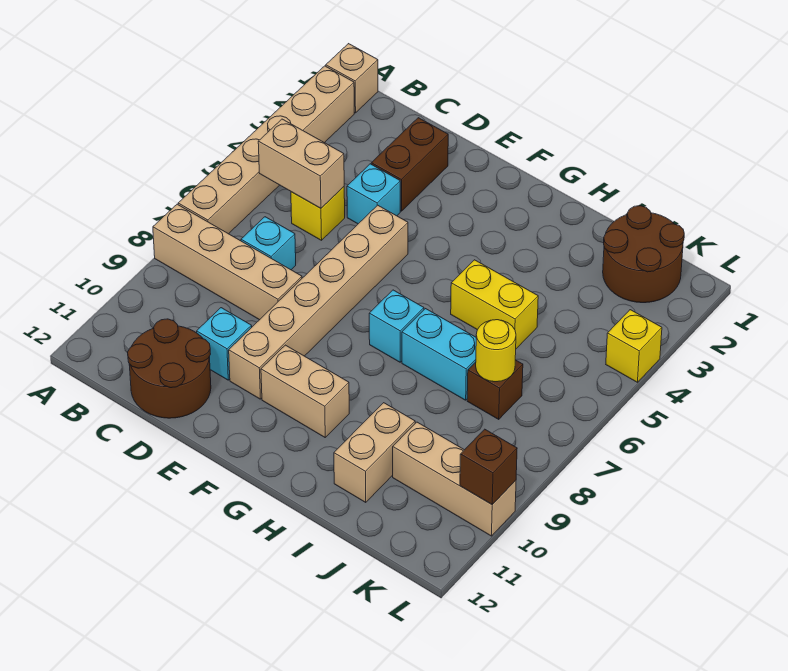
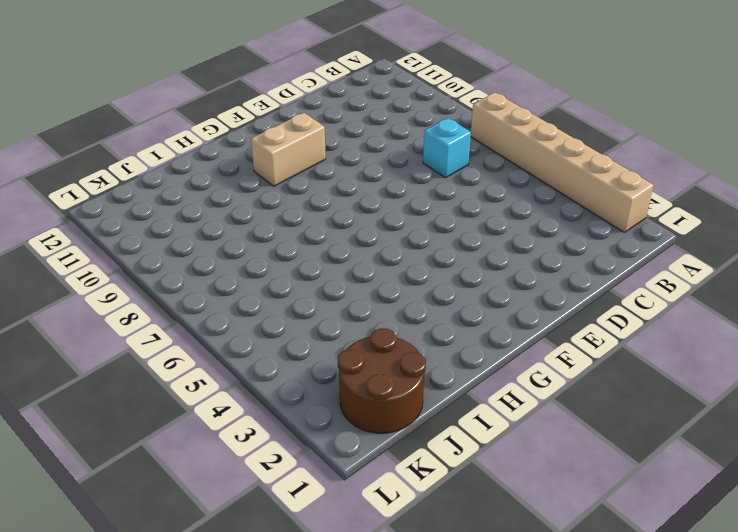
none -> tan brick A1 level 1
none -> tan brick A8:D8 level 1
none -> yellow brick C5 level 1

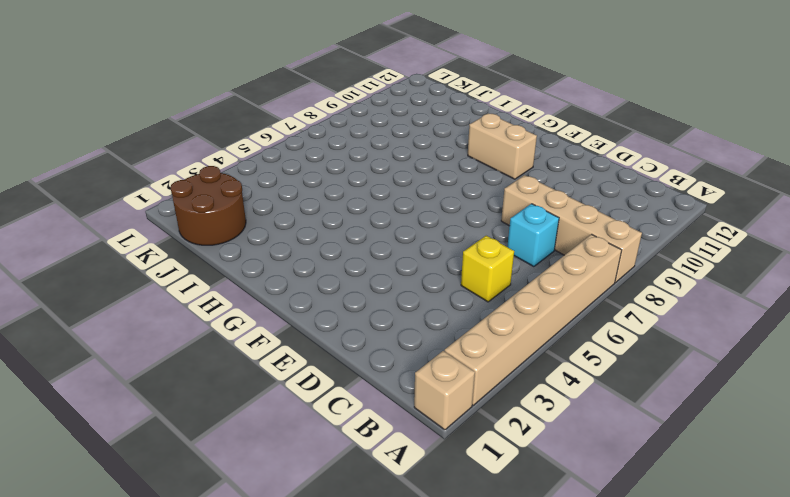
none -> brown round brick C11:D12 level 1
none -> brown brick D2:D3 level 1
none -> cyan brick D4 level 1

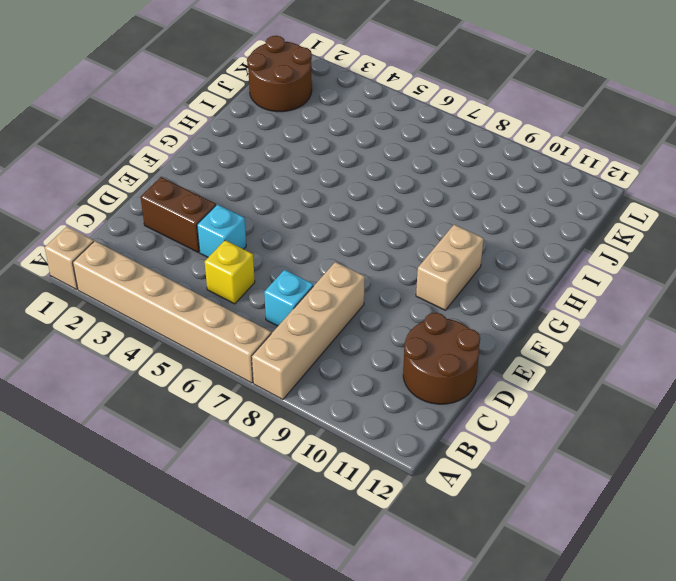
none -> cyan brick D10 level 1
none -> tan brick E5:E10 level 1
none -> cyan brick G7 level 1

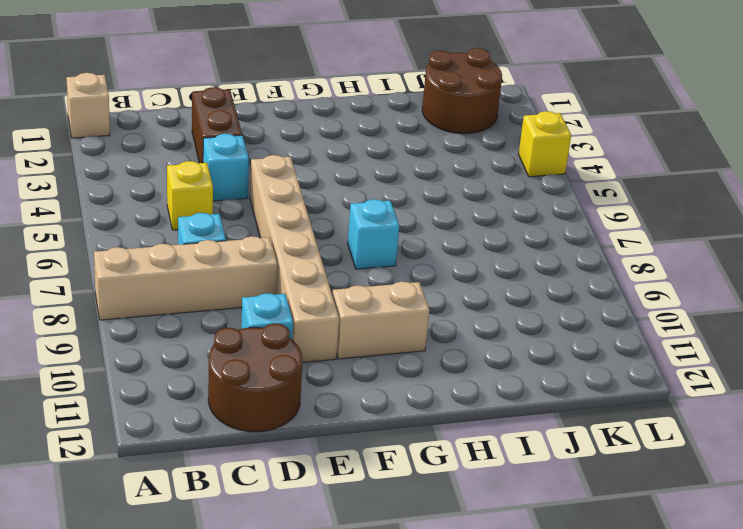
none -> tan brick A2:A7 level 1
none -> yellow brick H5:I5 level 1
none -> cyan brick H7:I7 level 1

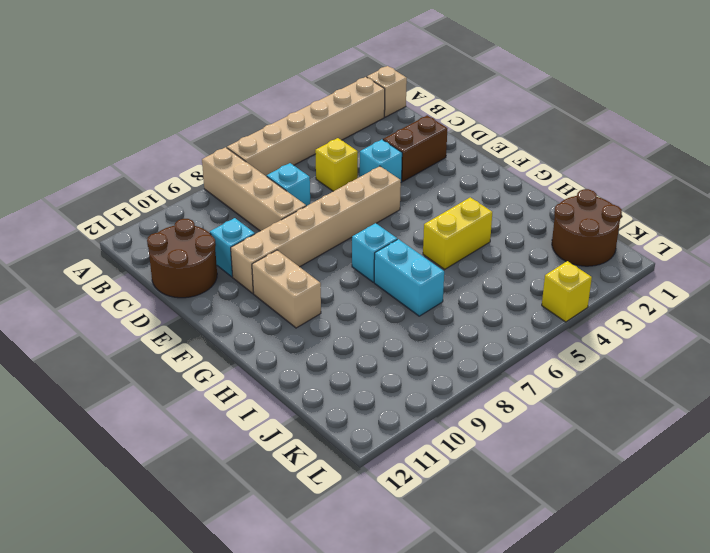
yellow brick H4:H5 level 1 -> yellow brick H5:I5 level 1
none -> tan brick I10:I11 level 1
none -> brown brick J7 level 1
none -> tan brick J10:L10 level 1

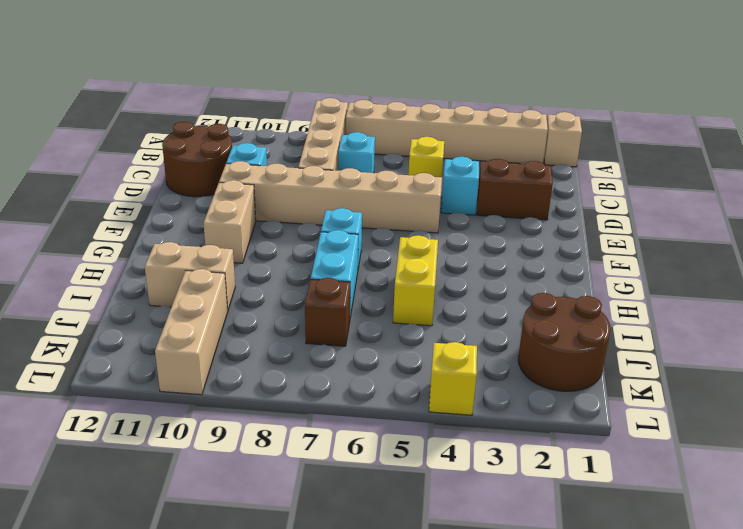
none -> tan brick B5:C5 level 2
none -> yellow round brick J7 level 2
none -> brown brick L10 level 2

